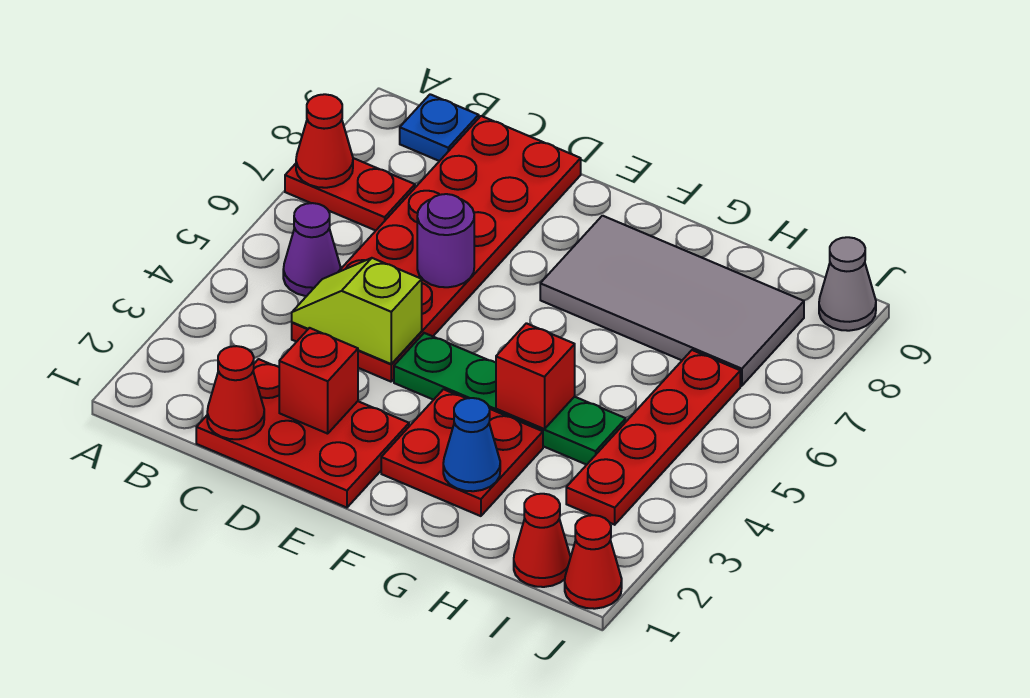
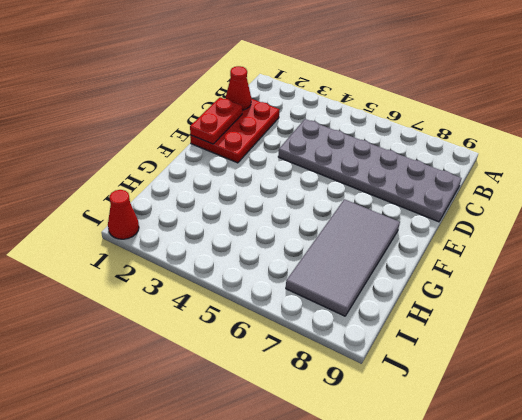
grey plate C4:D9 level 1 -> red plate C4:D9 level 1
red plate D1:E1 level 2 -> red plate A7:B7 level 1
none -> purple cone B5 level 1
none -> blue plate B9 level 1
none -> green plate E4:H4 level 1

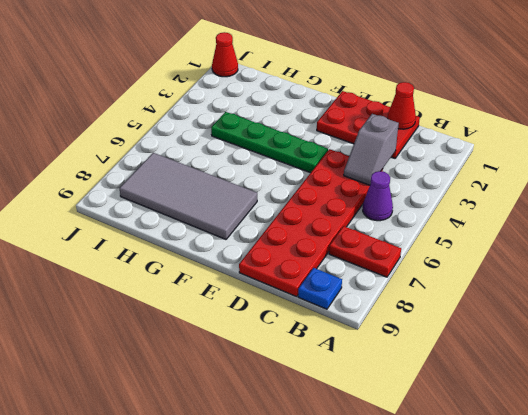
grey slope C3:C4 level 2 top 3 -> lime slope C4:D4 level 2 top D
none -> red plate F2:G3 level 1
none -> red cone I1 level 1
none -> red plate I3:I6 level 1

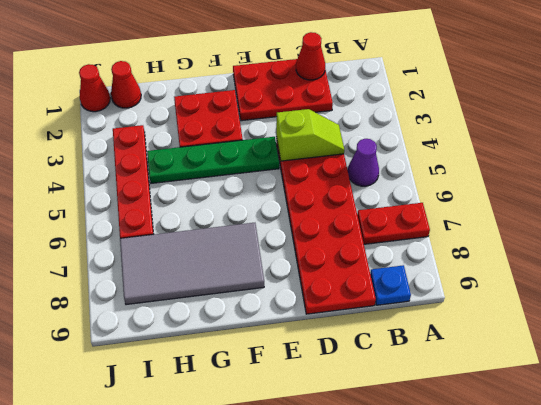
none -> grey cone J9 level 1
none -> red cone A7 level 2
none -> red brick D2 level 2

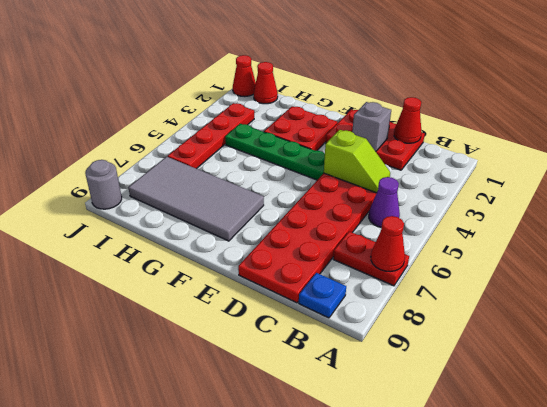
grey brick D2 level 2 -> red brick D2 level 2
grey round brick J9 level 1 -> grey cone J9 level 1
none -> purple round brick D6 level 2
none -> blue cone G2 level 2
none -> red brick G4 level 2

